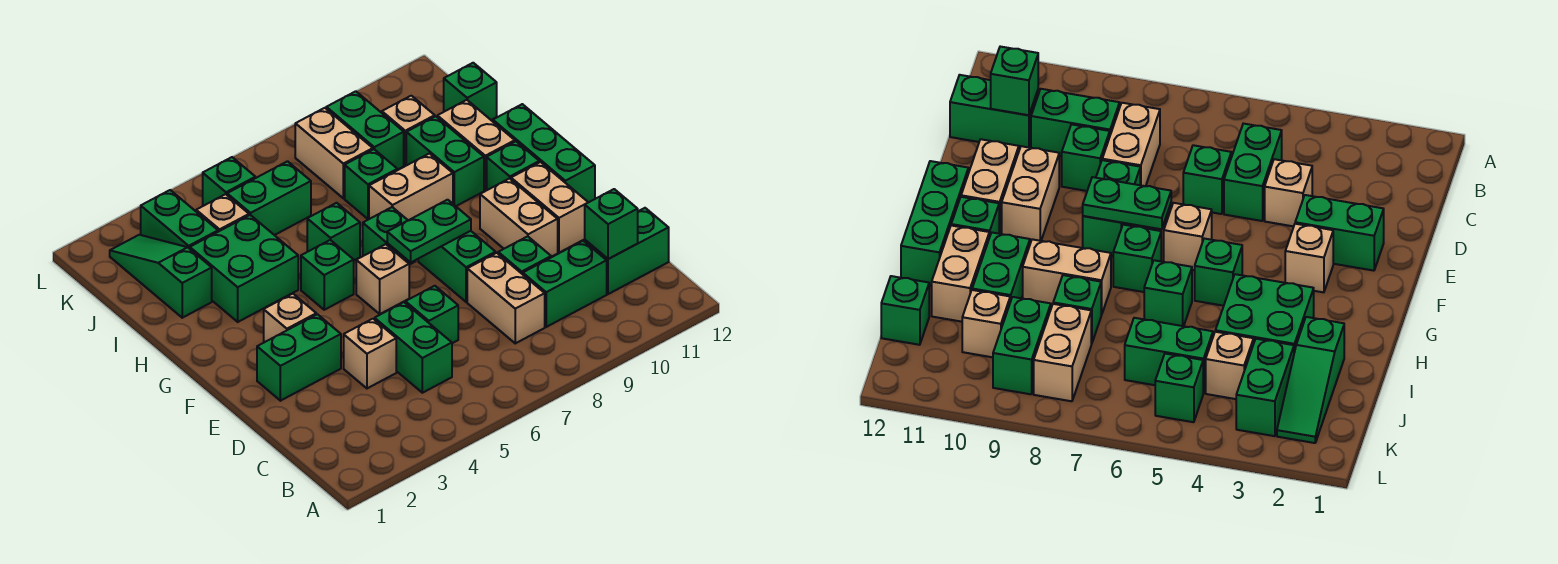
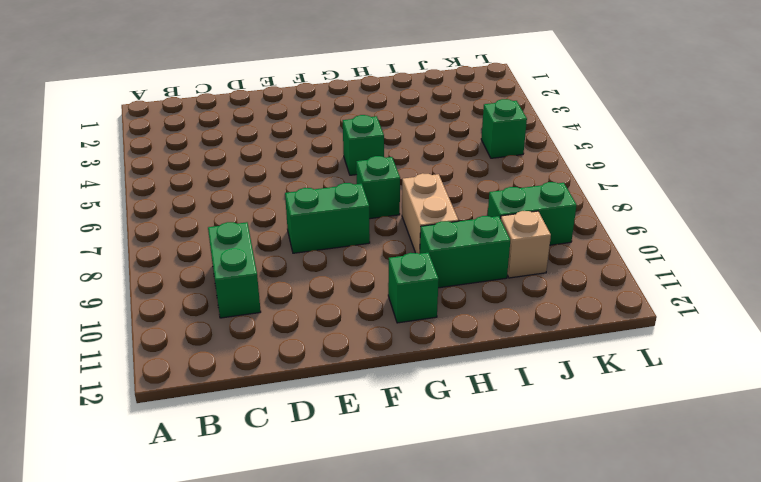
none -> green brick C5:D5 level 1
none -> tan brick C8:D8 level 1
none -> green brick C11:C12 level 1
none -> tan brick D4 level 1

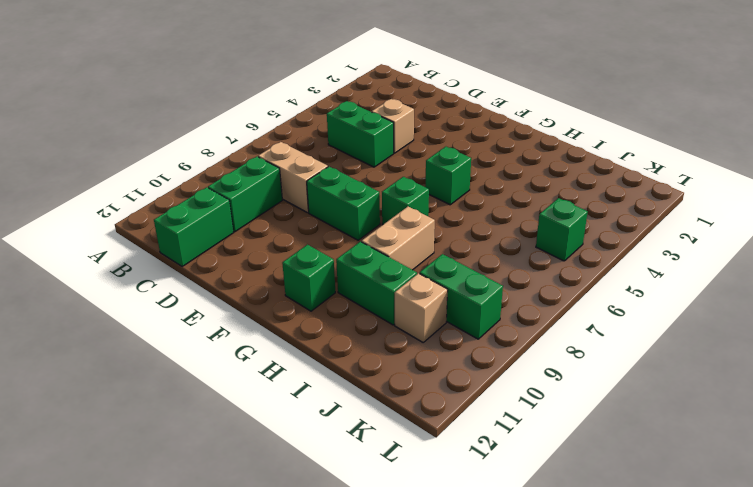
none -> green brick D6 level 1
none -> green brick D9 level 1
none -> green brick E2:E3 level 1
none -> tan brick E10:F10 level 1

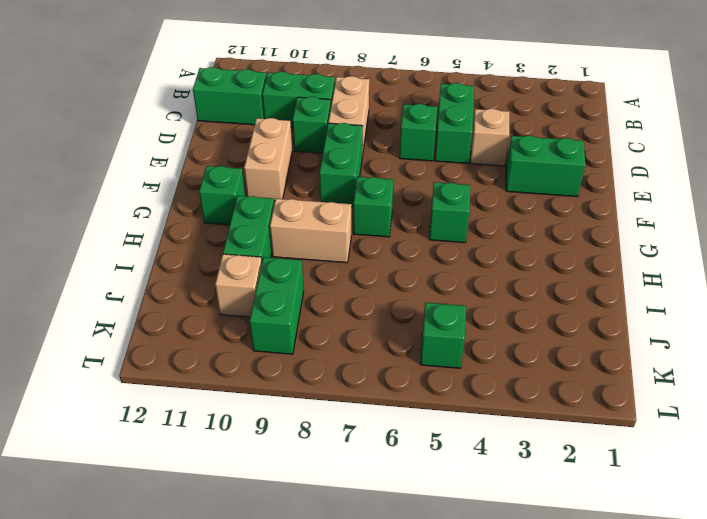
none -> tan brick E11:F11 level 1
none -> tan brick F3 level 1
none -> tan brick F6 level 1
none -> green brick F12:H12 level 1

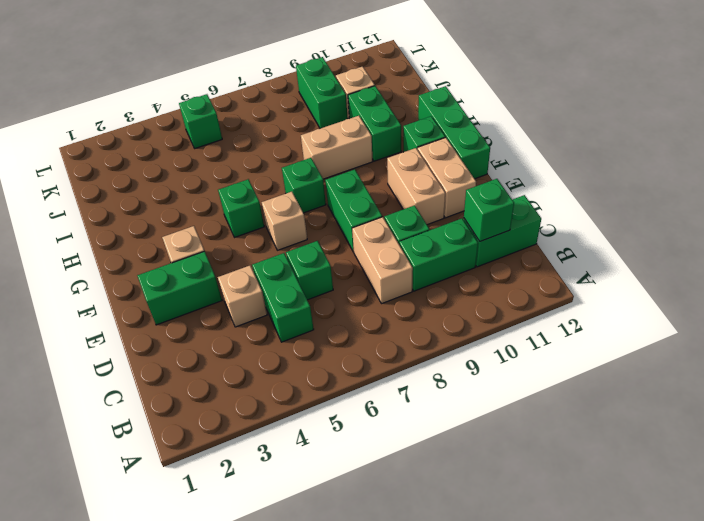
none -> green brick H3:I4 level 1
none -> green brick H6 level 1
none -> tan brick H11:I11 level 1
none -> green slope I2:K2 level 1 top I

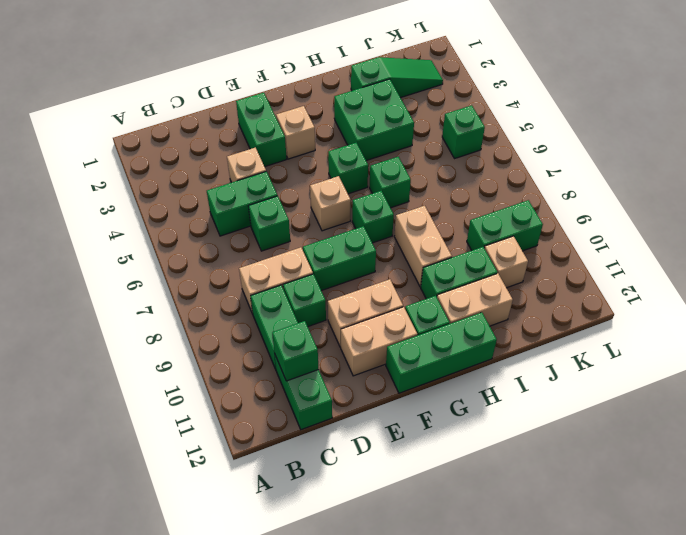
none -> green brick I8 level 1
none -> green brick J3:K3 level 1
none -> tan brick J4 level 1
none -> green brick J5:J6 level 1

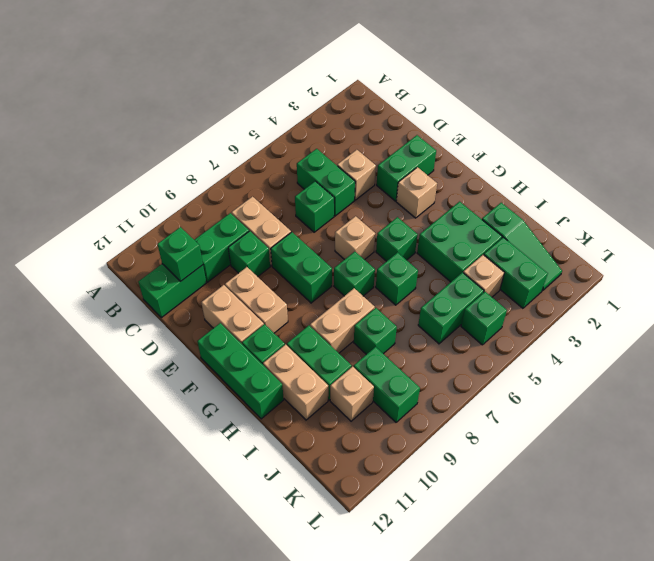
none -> tan brick J8:K8 level 1
none -> green brick J12 level 1
none -> green plate F7:F8 level 2

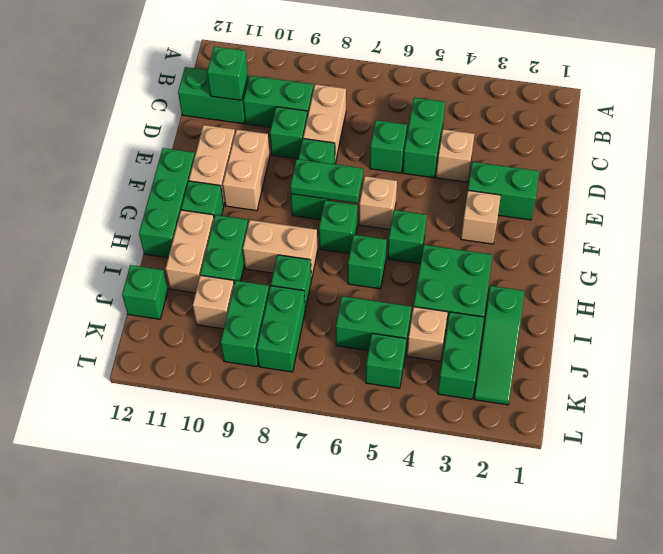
green brick J8:K8 level 1 -> tan brick J8:K8 level 1

